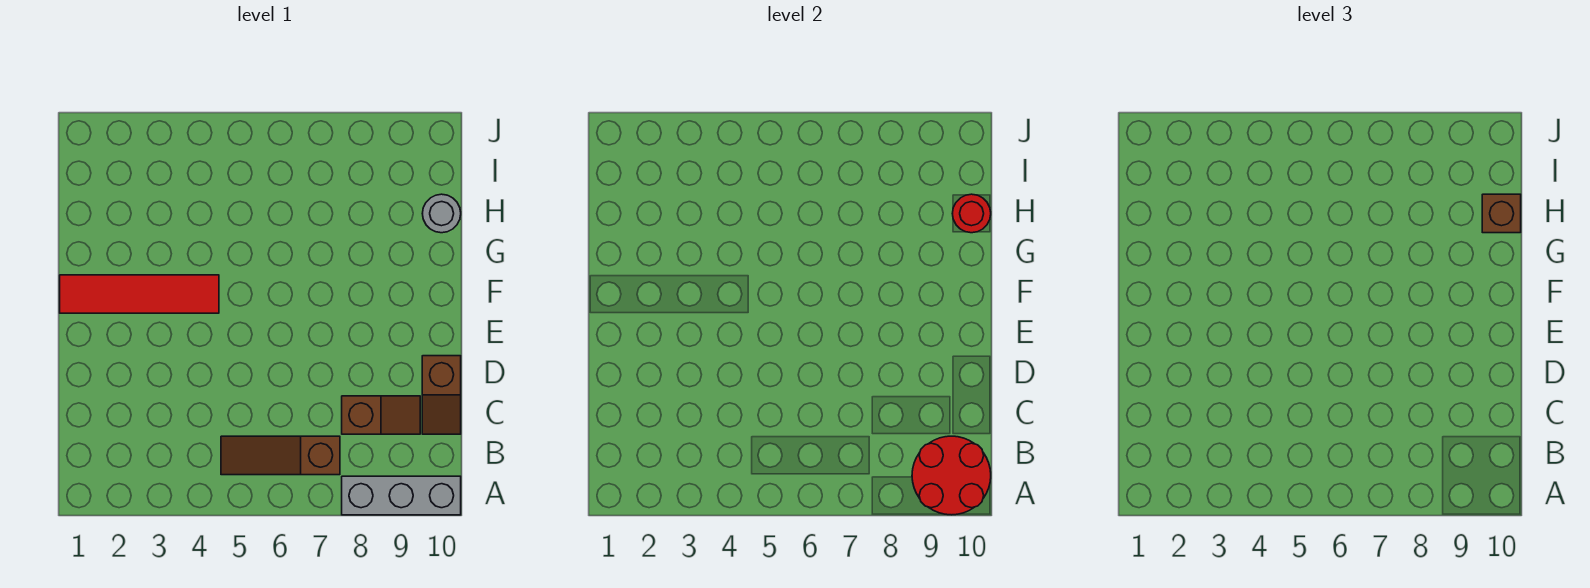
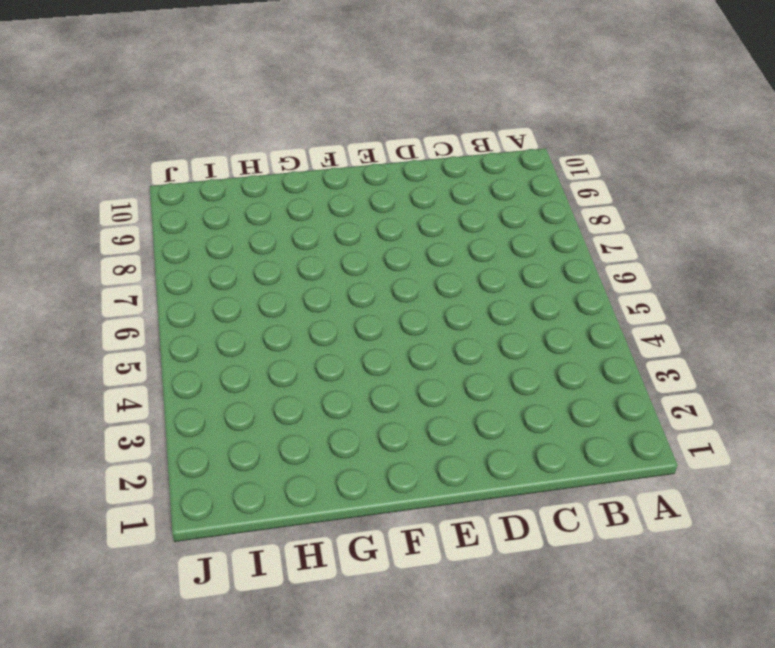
none -> grey brick A8:A10 level 1
none -> brown slope B5:B7 level 1 top 7

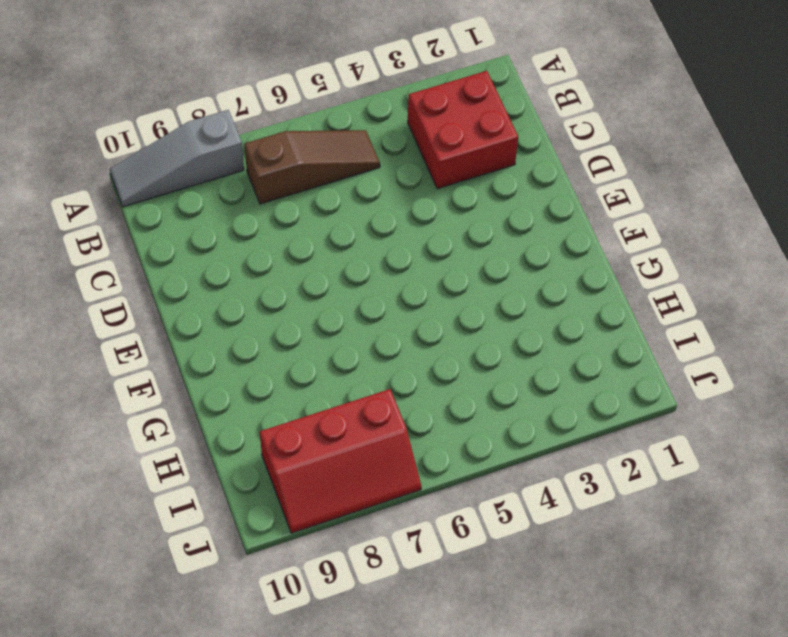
grey slope A8:A10 level 1 top 8 -> grey brick A8:A10 level 1
red brick B2:C3 level 1 -> none
red slope I7:J9 level 1 top I -> none
none -> brown slope C8:C9 level 1 top 8
none -> brown slope C10:D10 level 1 top D

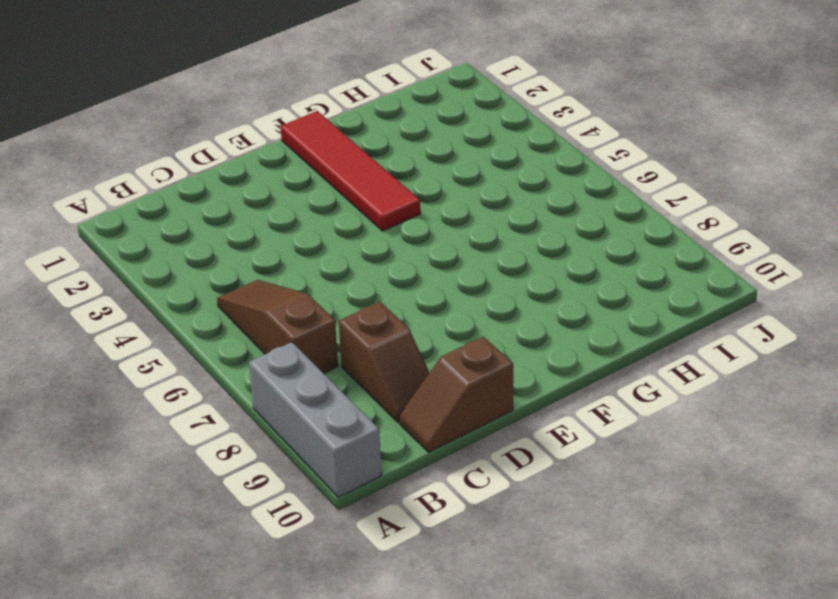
none -> grey round brick H10 level 1
none -> red round brick A9:B10 level 2

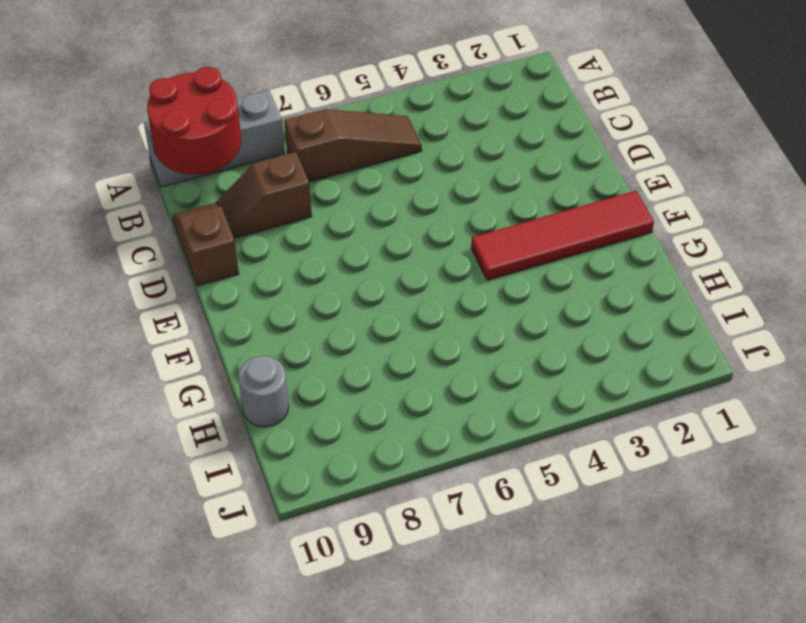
none -> red round brick H10 level 2
none -> brown brick H10 level 3

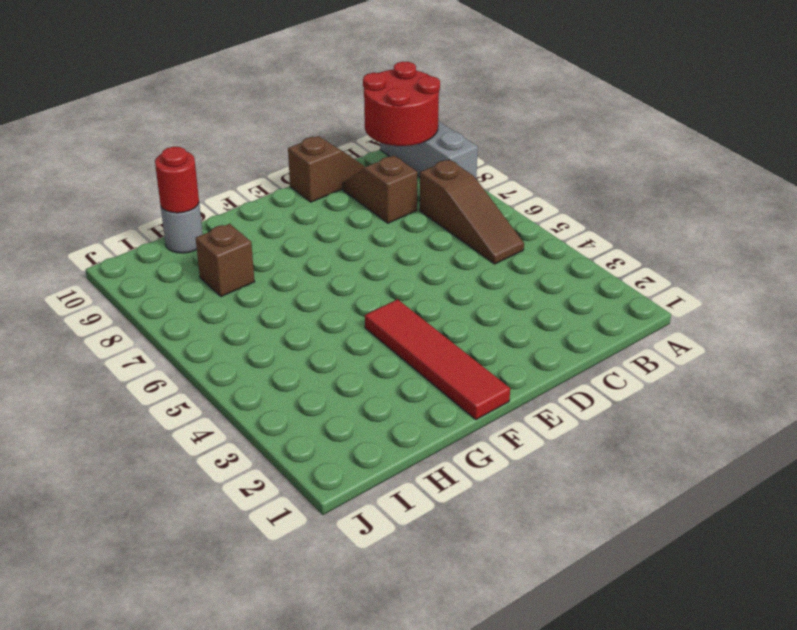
brown brick H8 level 1 -> brown brick H10 level 3

